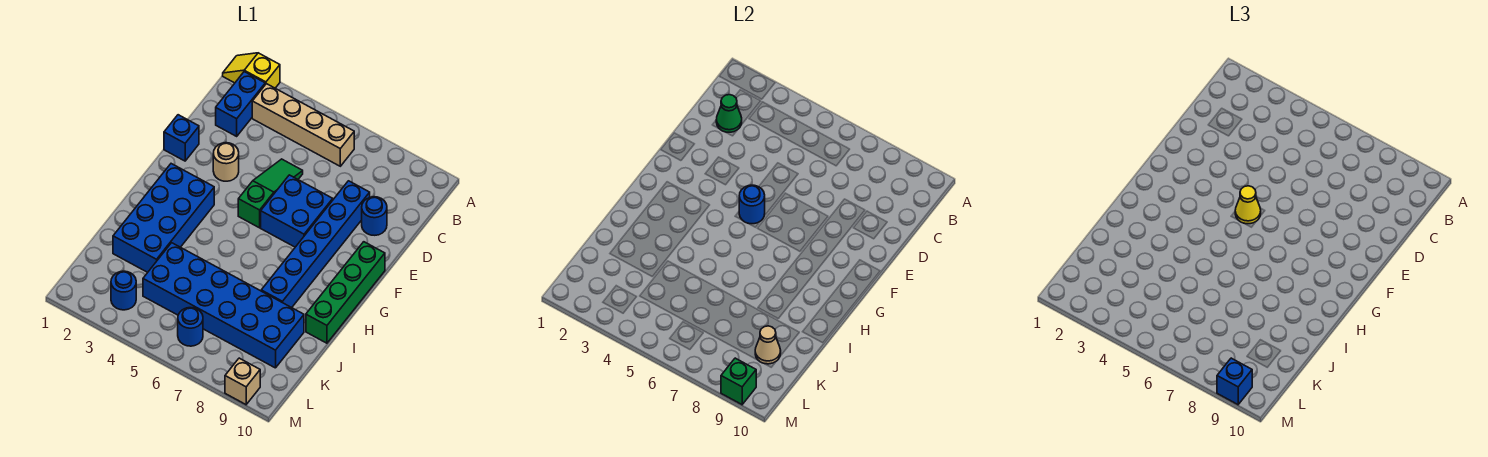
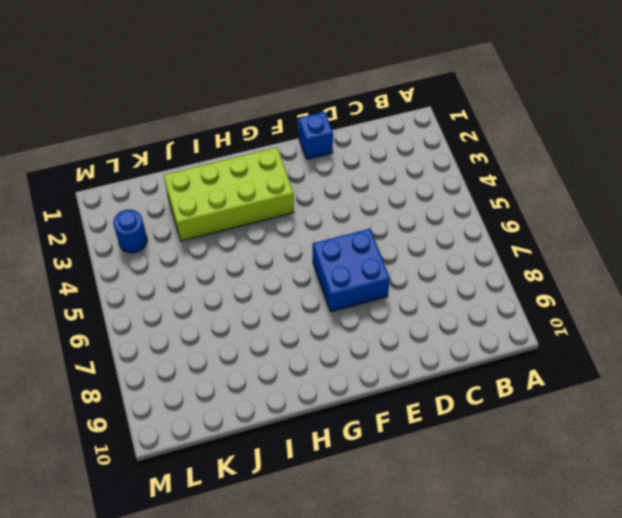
lime brick G2:J3 level 1 -> blue brick G2:J3 level 1
none -> yellow slope A1:A2 level 1 top 2
none -> blue brick B2:C2 level 1
none -> tan brick B3:B6 level 1

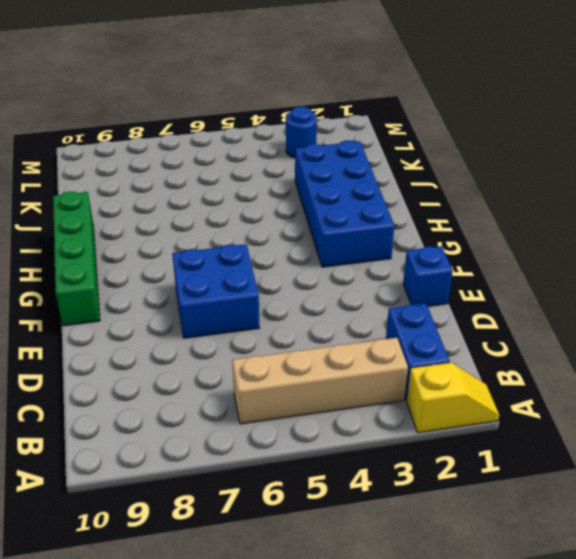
none -> green slope D5:F5 level 1 top F
none -> blue brick D8:I8 level 1
none -> blue round brick D9 level 1

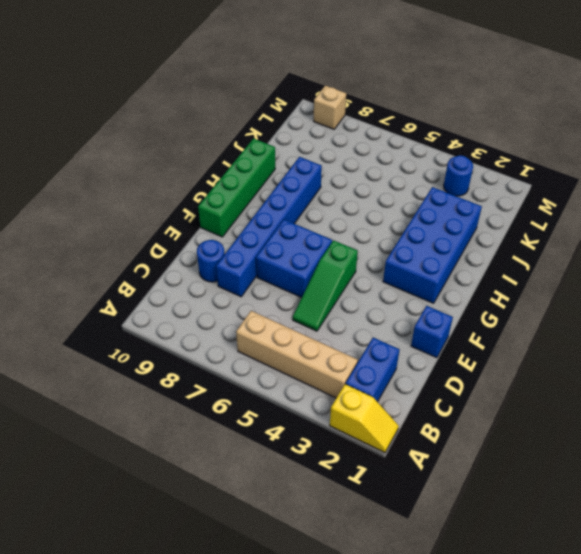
none -> tan round brick E3 level 1
none -> blue brick J4:K9 level 1
none -> blue round brick L6 level 1

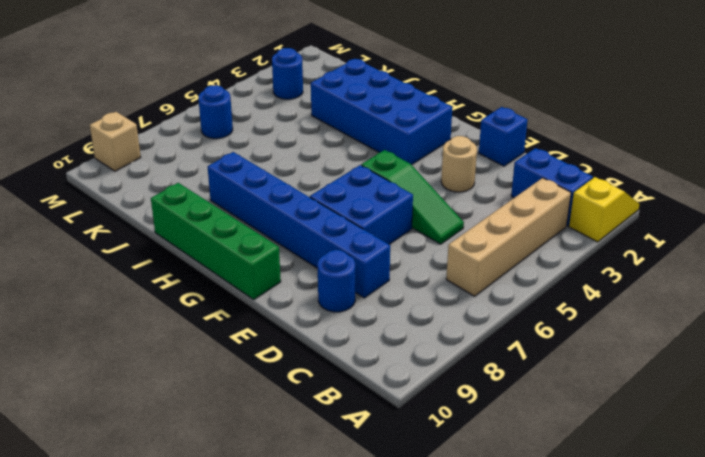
none -> blue brick J4:K9 level 1
none -> green cone C2 level 2
none -> blue round brick F5 level 2

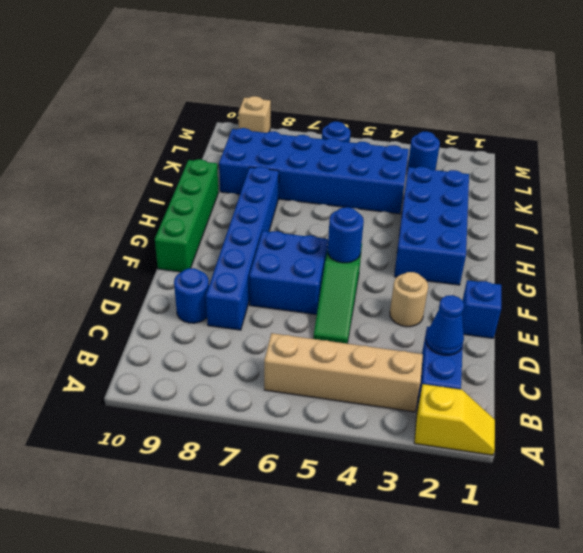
blue cone C2 level 2 -> green cone C2 level 2
none -> tan cone K9 level 2
none -> green brick M9 level 2
none -> yellow cone F5 level 3

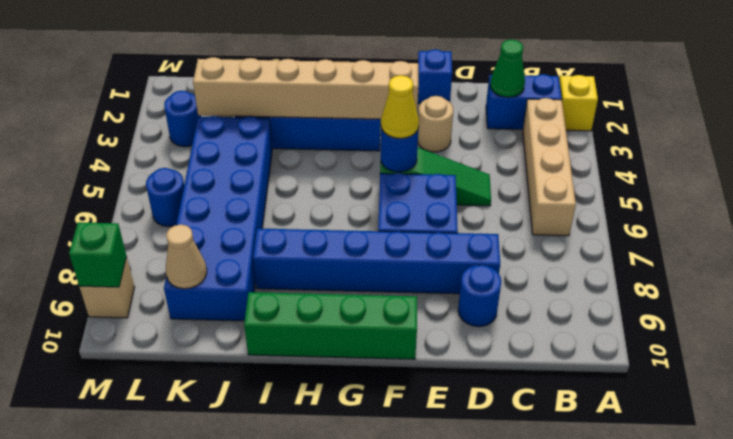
tan brick F3:K3 level 2 -> none
none -> blue brick M9 level 3

